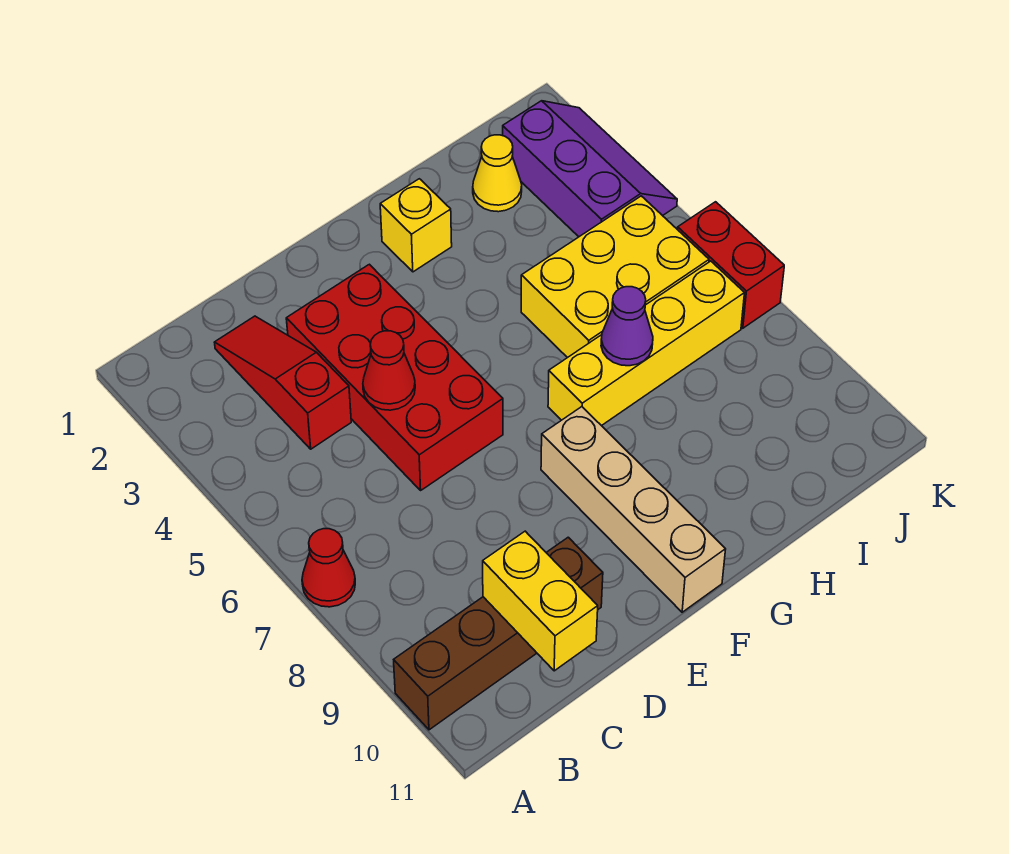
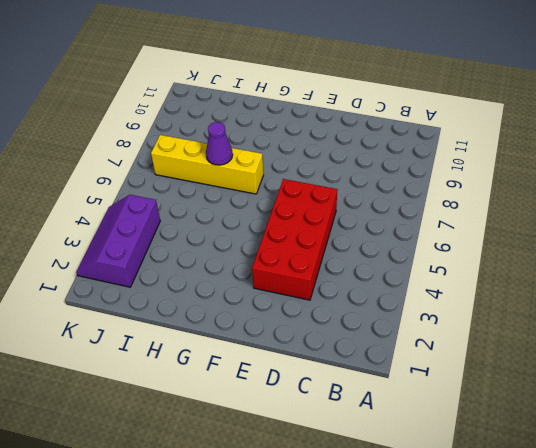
none -> red cone A7 level 1
none -> brown brick A10:D10 level 1
none -> red slope C2:C4 level 1 top 4

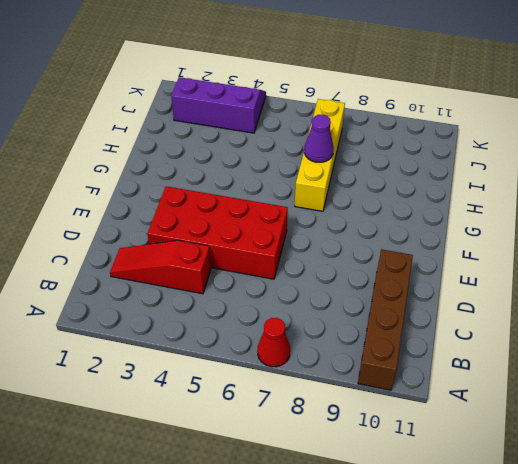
none -> tan brick F8:F11 level 1
none -> yellow brick G2 level 1
none -> yellow brick H5:J6 level 1

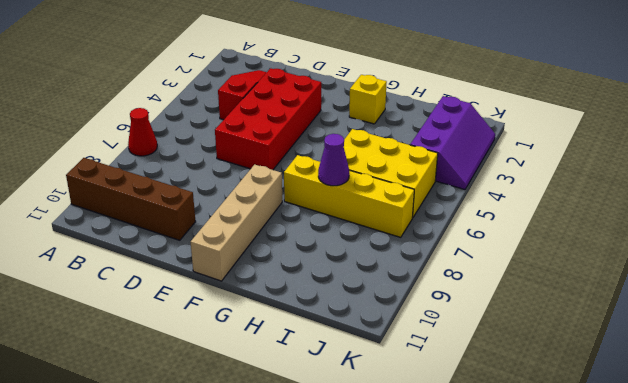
none -> yellow cone I2 level 1
none -> red brick K6:K7 level 1
none -> yellow brick C10:C11 level 2

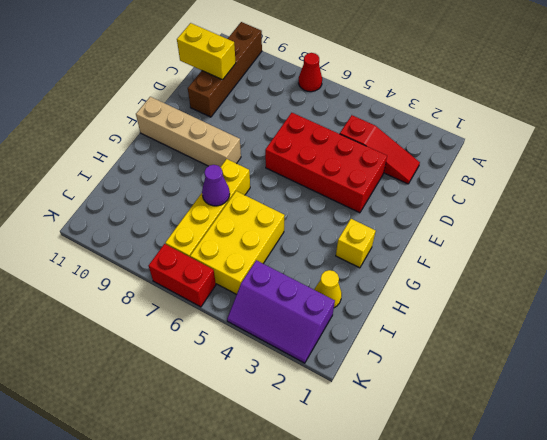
none -> red cone D5 level 2

